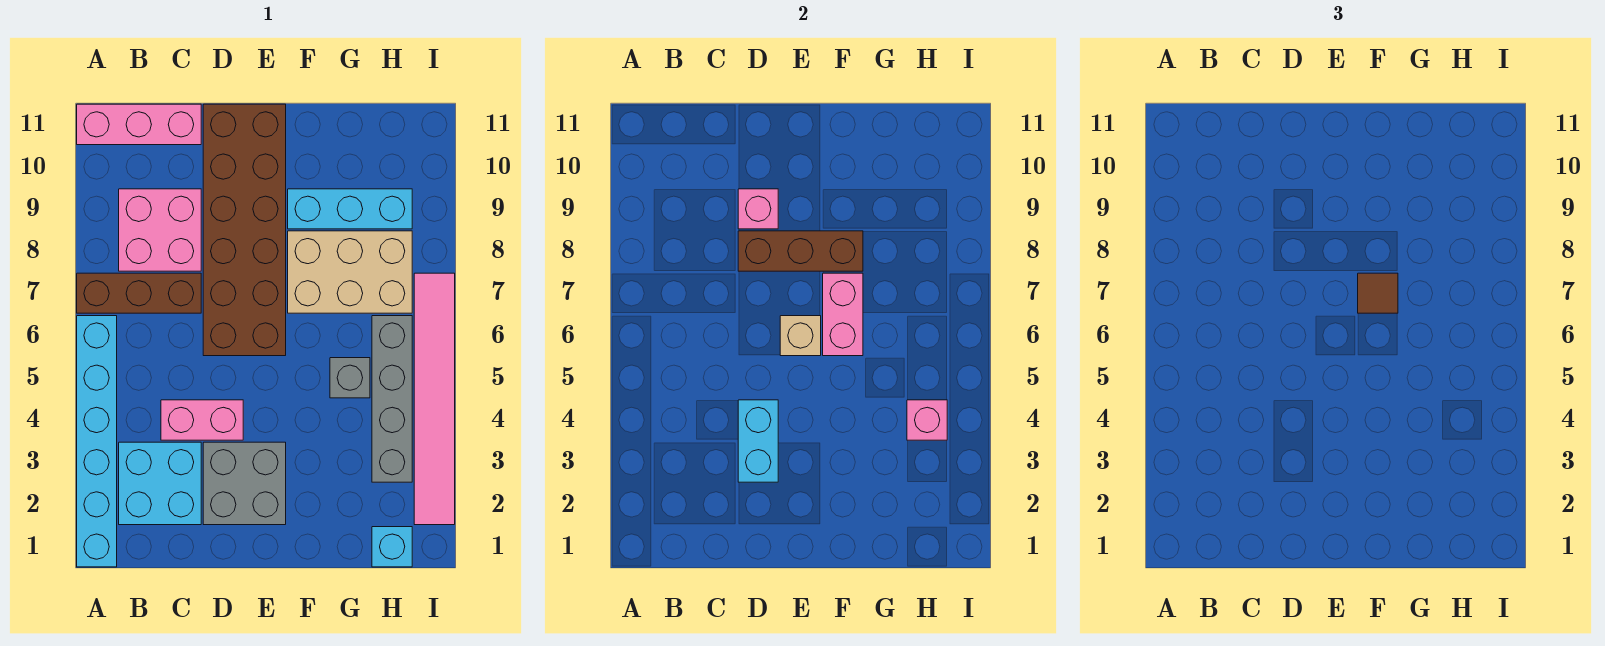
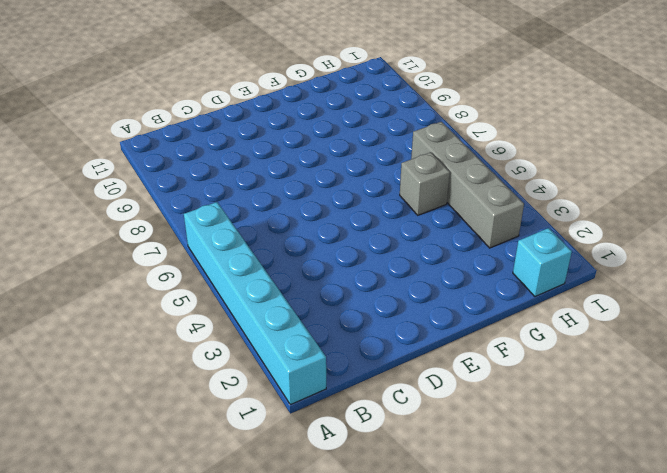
none -> brown brick A7:C7 level 1
none -> pink brick A11:C11 level 1
none -> cyan brick B2:C3 level 1

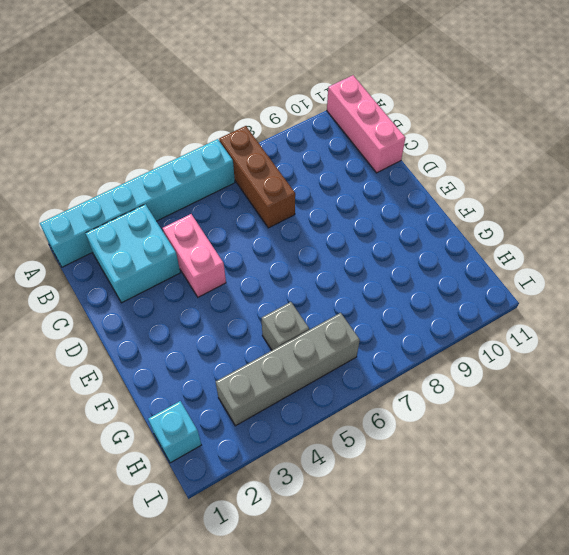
none -> pink brick B8:C9 level 1
none -> grey brick D2:E3 level 1
none -> brown brick D6:E11 level 1

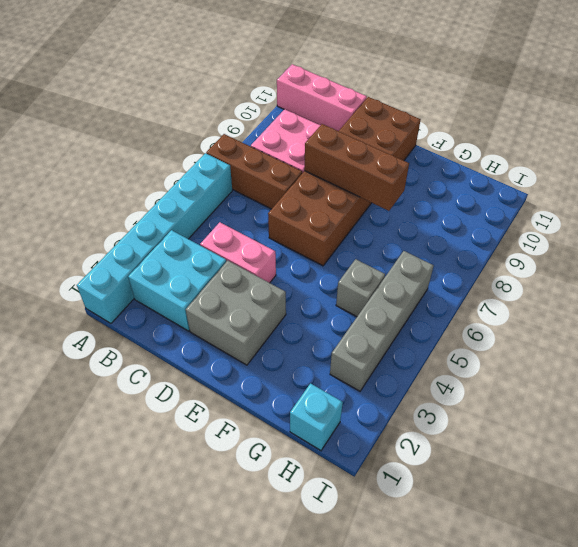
none -> tan brick F7:H8 level 1
none -> cyan brick F9:H9 level 1
none -> pink tile I2:I7 level 1

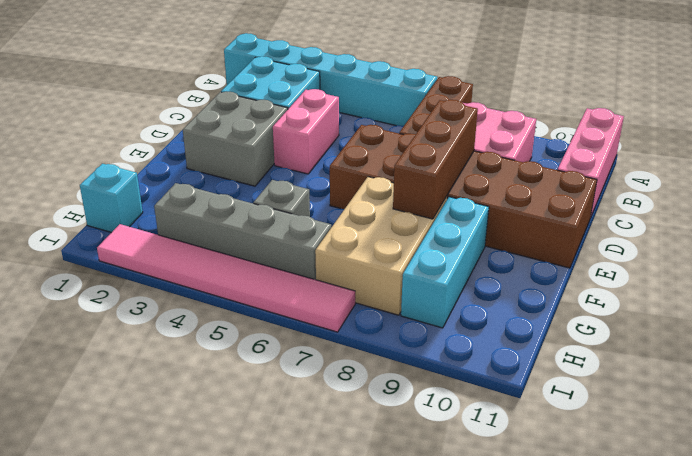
none -> cyan brick D3:D4 level 2
none -> pink brick D9 level 2
none -> tan brick E6 level 2

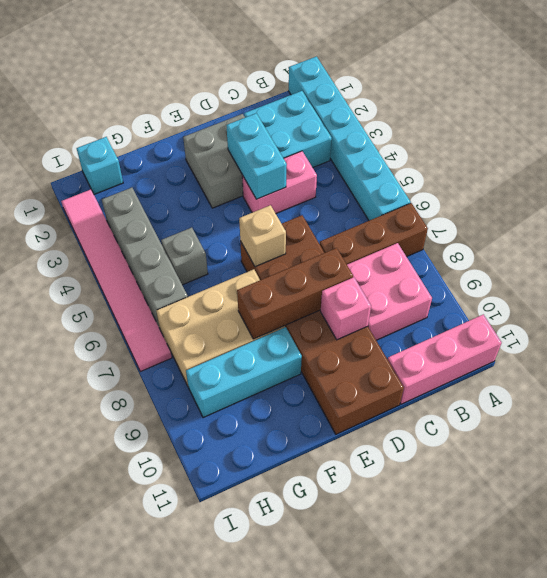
none -> pink brick F6:F7 level 2
none -> pink brick H4 level 2
none -> brown tile F7 level 3

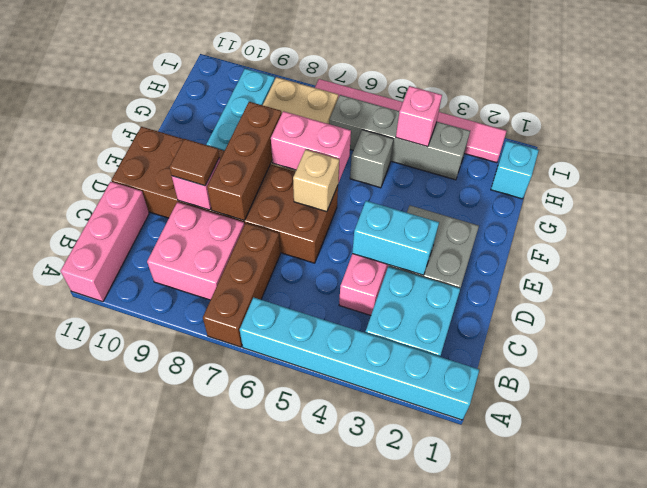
brown tile D9 level 3 -> brown tile F7 level 3

